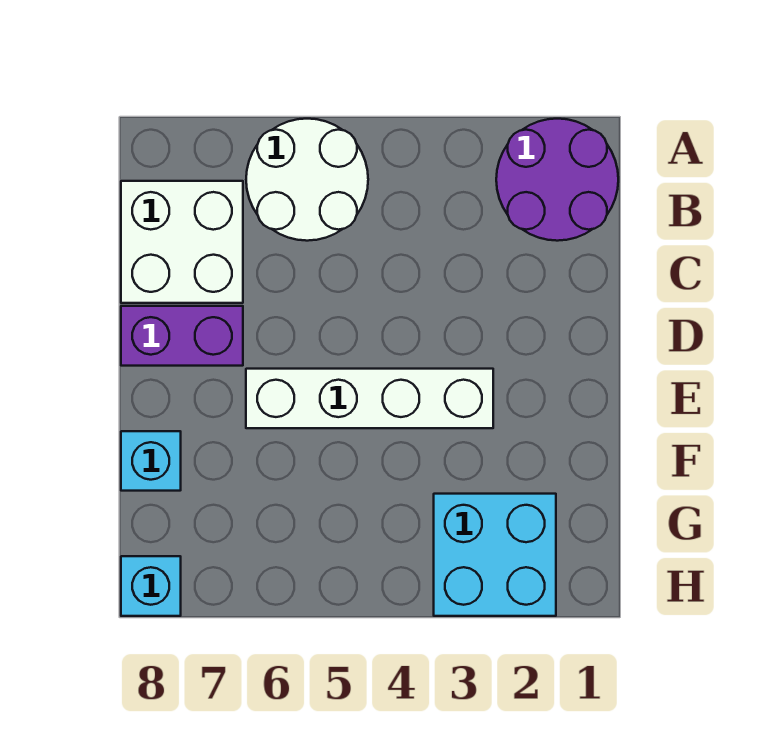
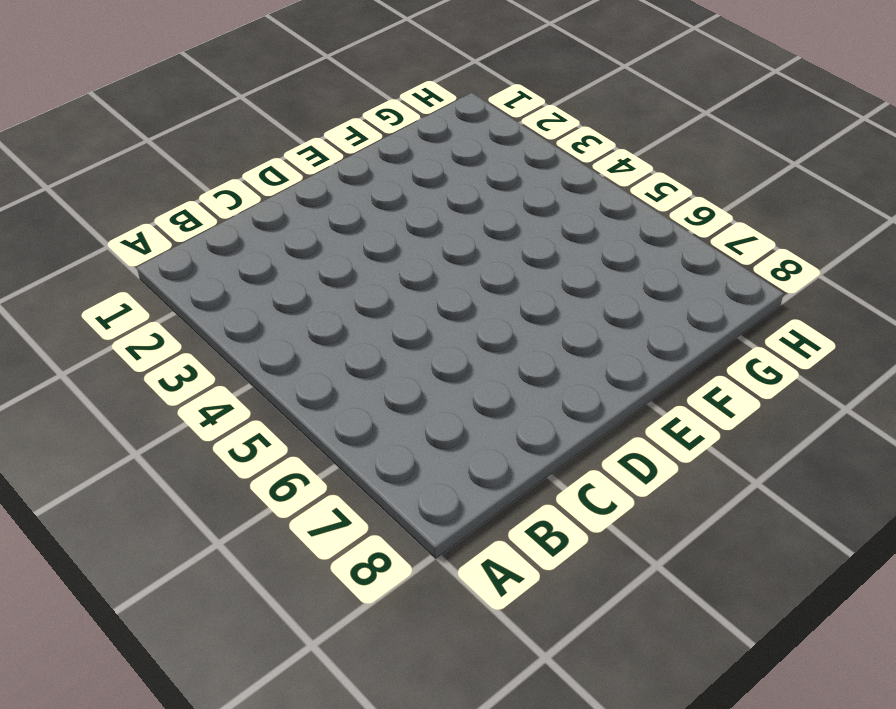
none -> purple round brick A1:B2 level 1
none -> white round brick A5:B6 level 1

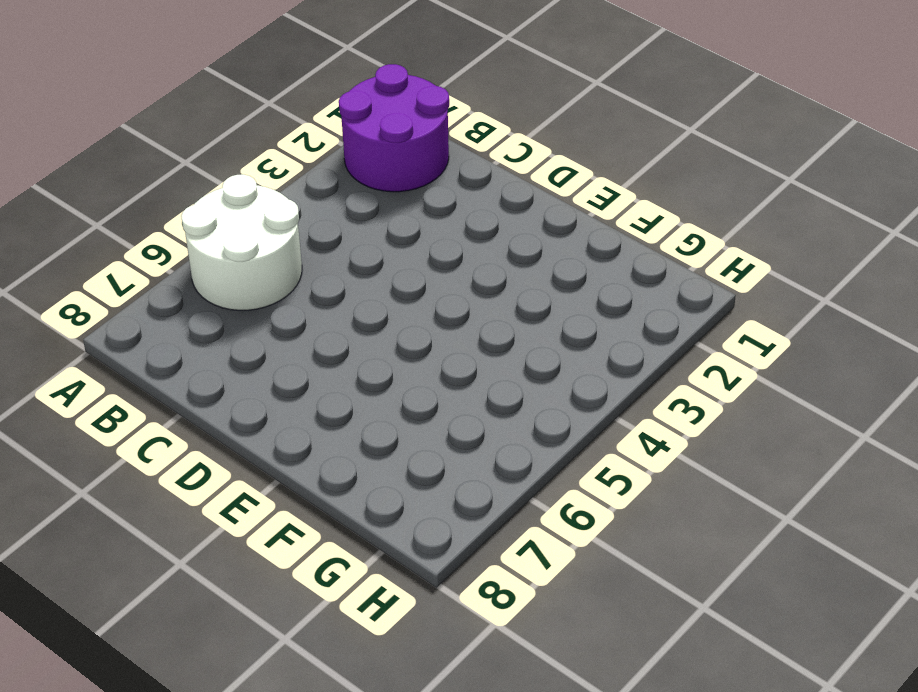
none -> white brick B7:C8 level 1
none -> purple brick D7:D8 level 1

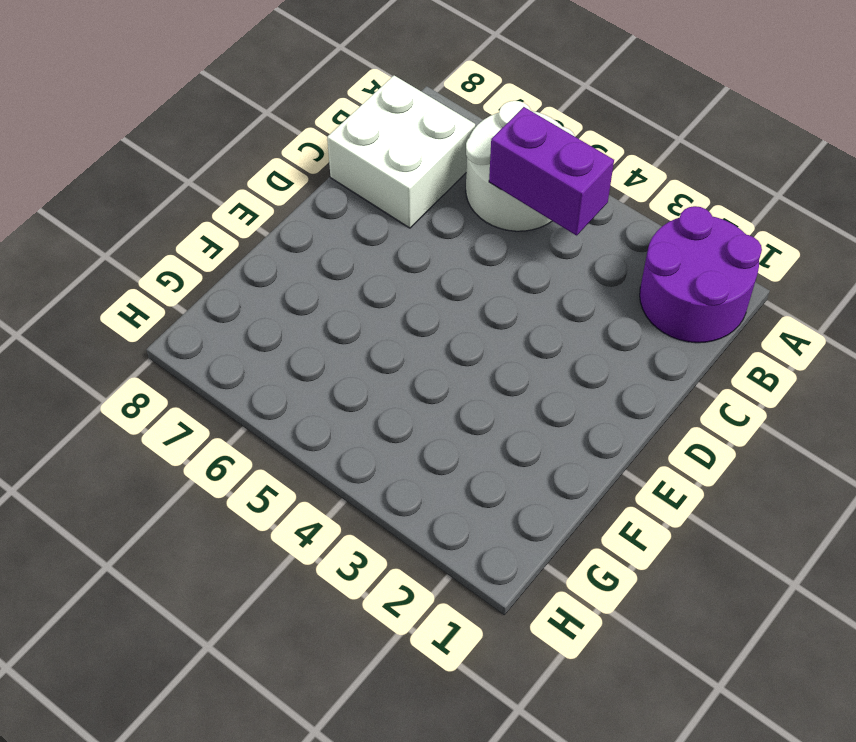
purple brick B4:B5 level 2 -> purple brick D7:D8 level 1
none -> white brick E3:E6 level 1
none -> cyan brick F8 level 1

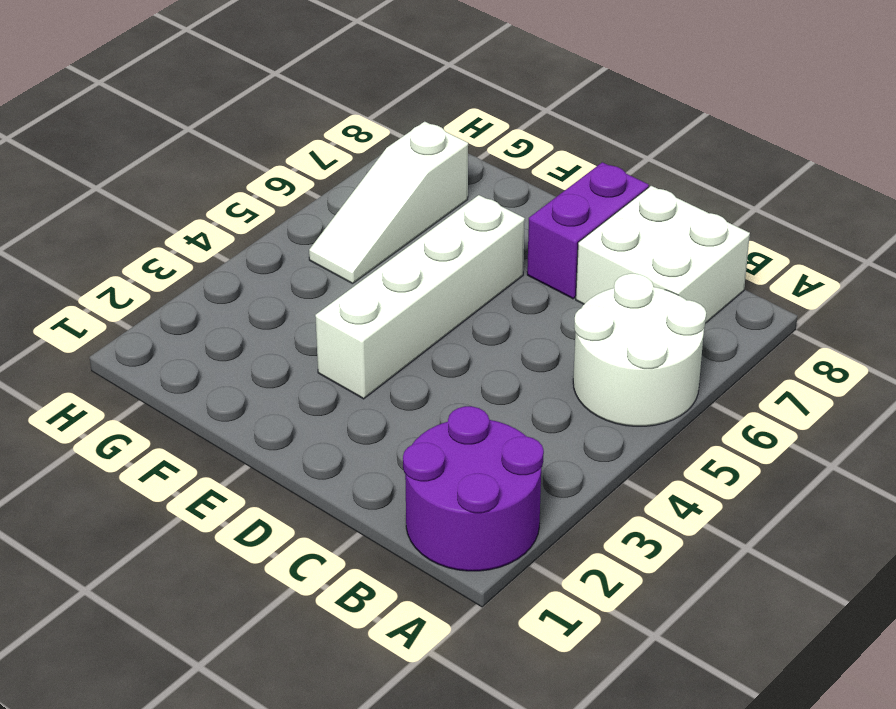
white slope G5:G7 level 1 top 7 -> none
none -> cyan brick F8 level 1
none -> cyan brick G2:H3 level 1

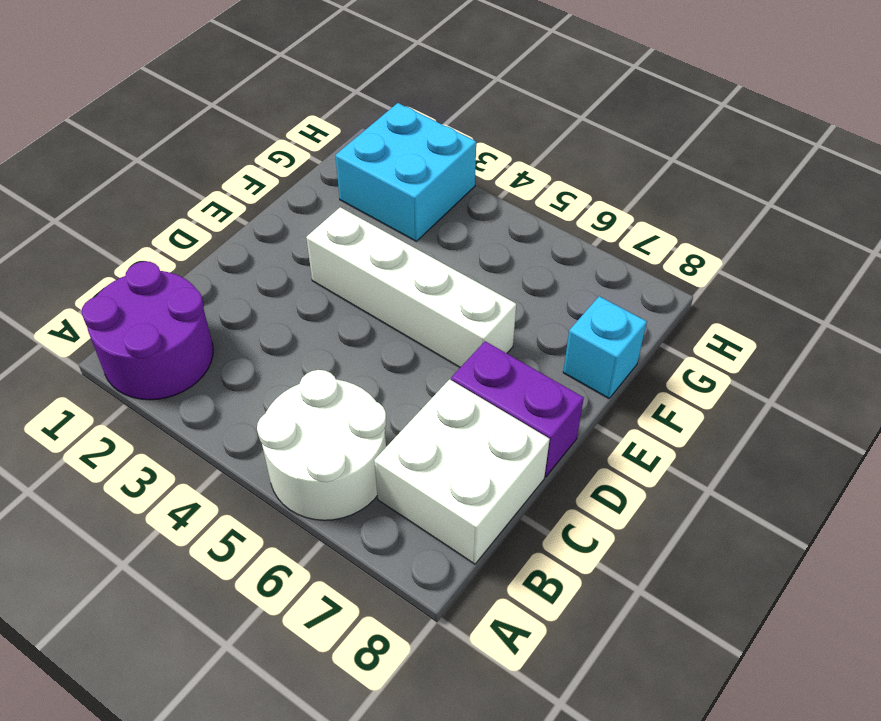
none -> cyan brick H8 level 1

